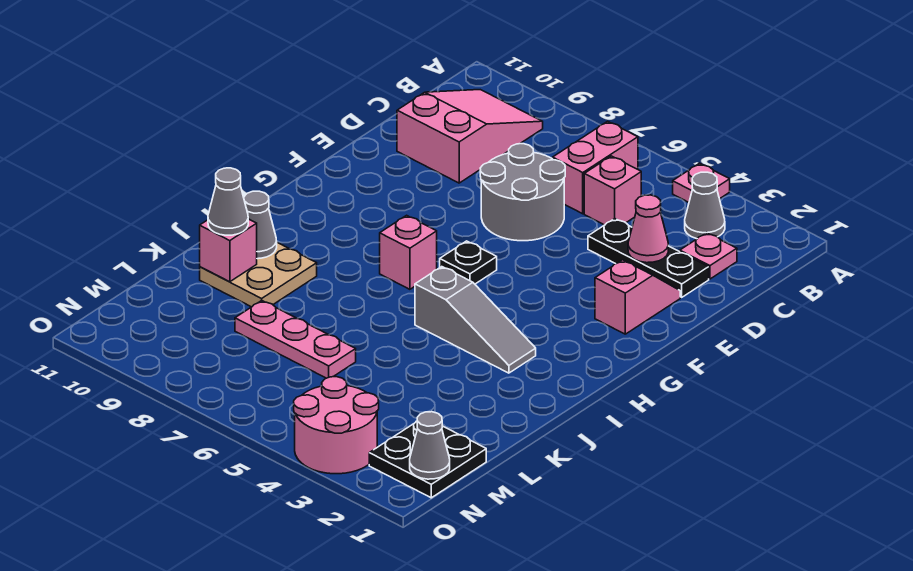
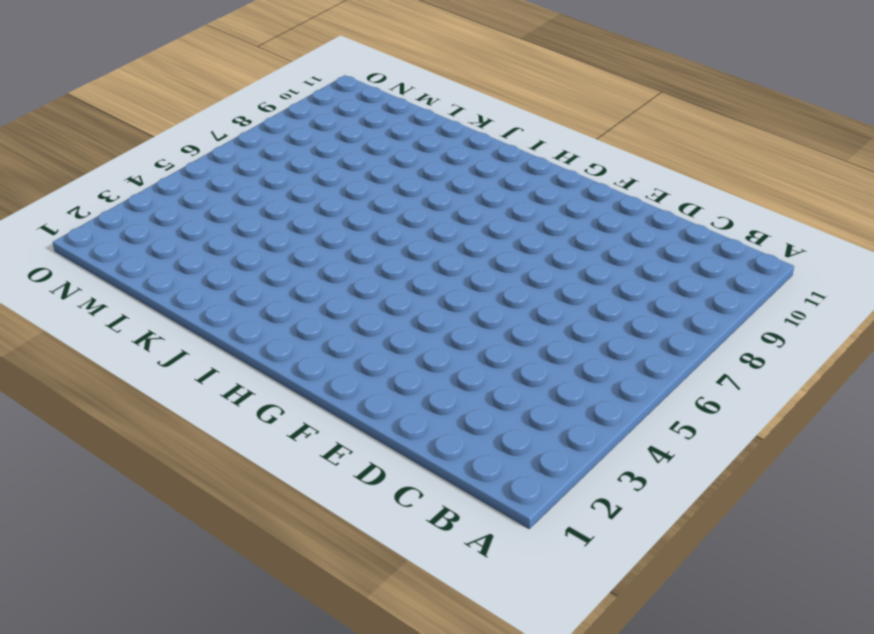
none -> pink plate A4 level 1
none -> grey cone B3 level 1
none -> pink brick B6:C6 level 1

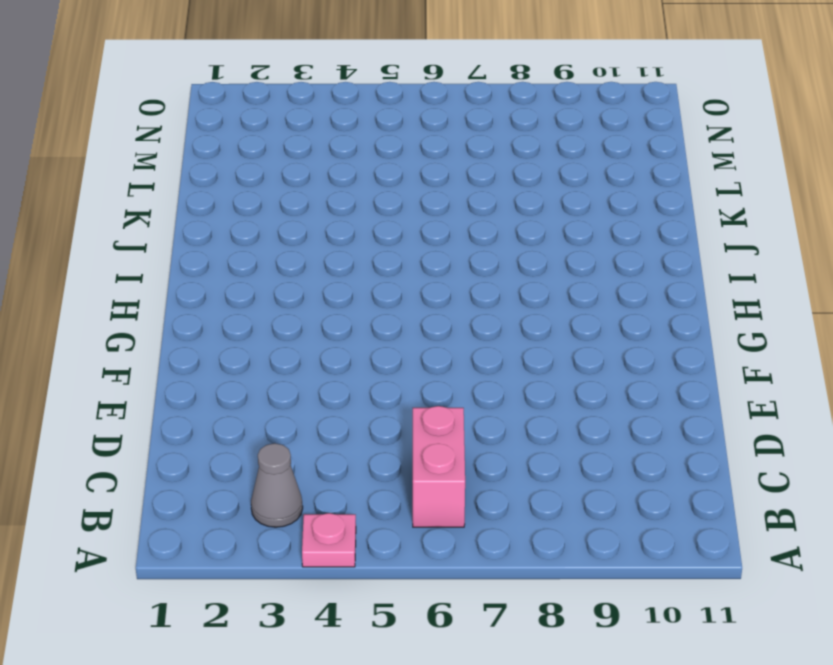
none -> pink slope B9:D10 level 1 top D
none -> pink plate C2 level 1
none -> pink brick C5 level 1

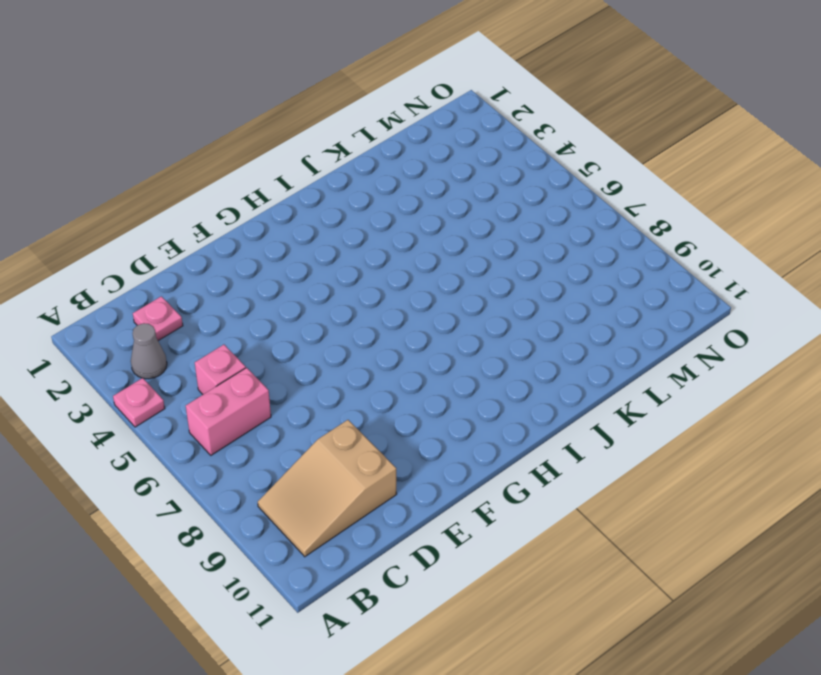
tan slope B9:D10 level 1 top D -> pink slope B9:D10 level 1 top D
none -> black plate D2:D4 level 1
none -> grey round brick D6:E7 level 1
none -> pink slope E2:F2 level 1 top F

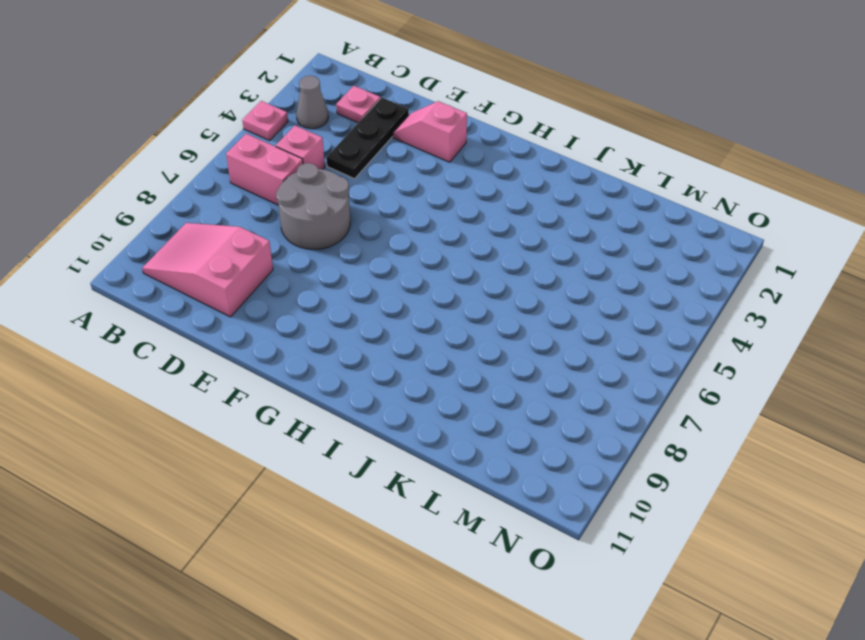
none -> black plate G6 level 1
none -> pink brick H7 level 1
none -> grey slope I3:I5 level 1 top 5

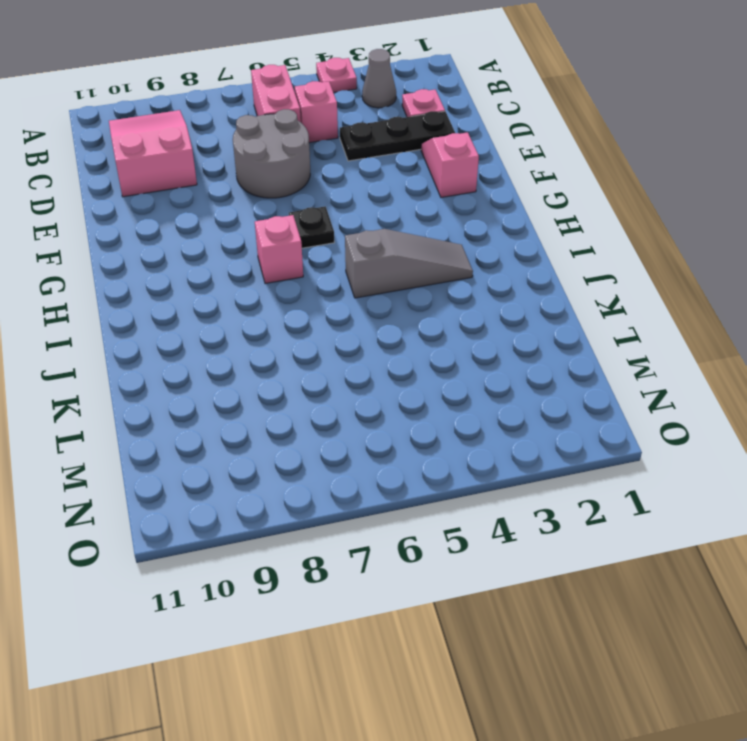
none -> tan plate J9:K10 level 1
none -> pink plate L6:L8 level 1
none -> black plate M1:N2 level 1

